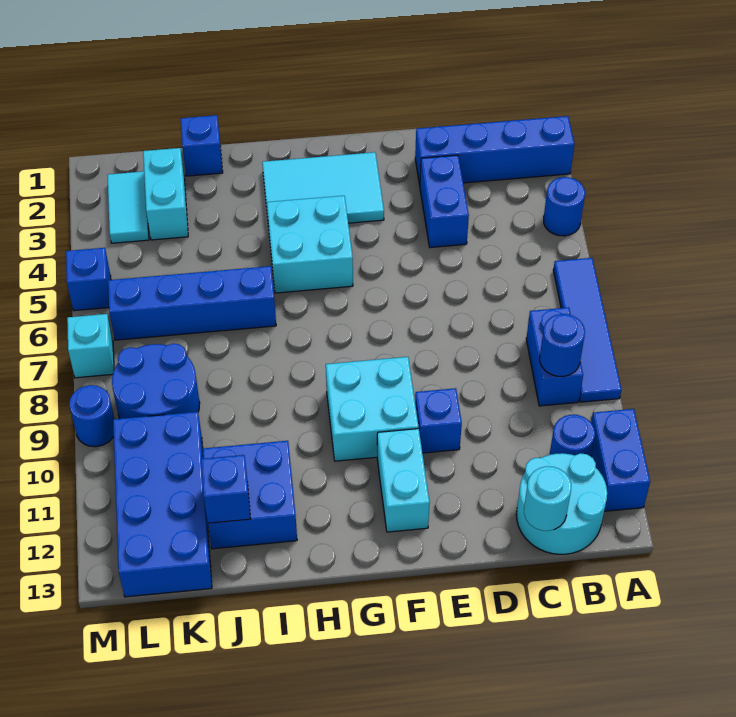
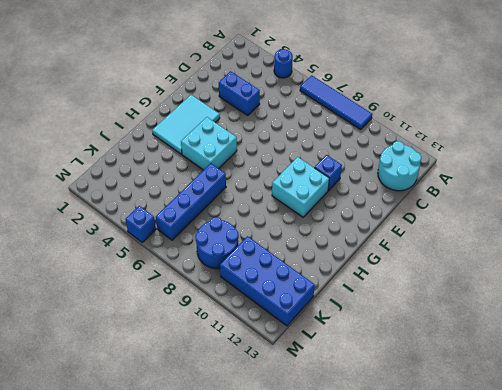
none -> blue brick A2:D2 level 1
none -> blue brick A11:A12 level 1
none -> blue brick B8:B9 level 1

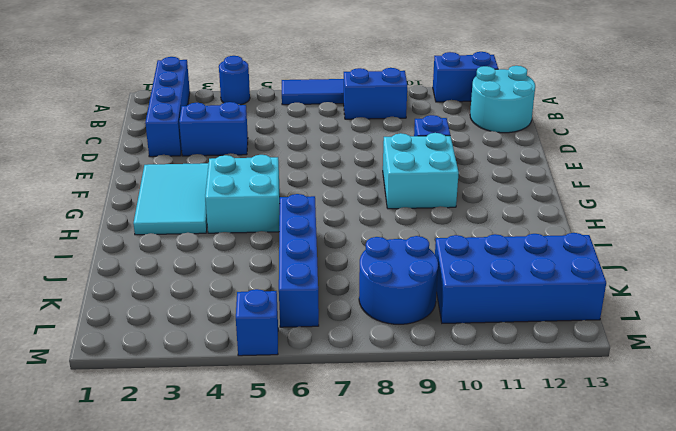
none -> blue round brick B11 level 1
none -> cyan brick F11:F12 level 1
none -> blue brick I11:J12 level 1

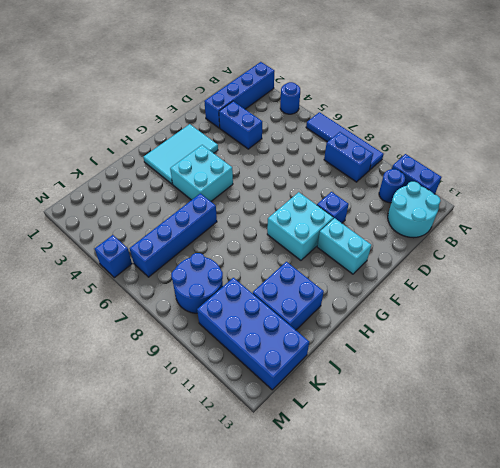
none -> blue brick J1 level 1
none -> cyan brick K2:K3 level 1
none -> cyan tile L2:L3 level 1

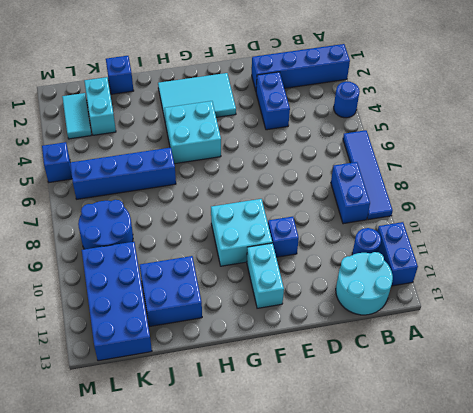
none -> cyan brick M7 level 1
none -> blue round brick M9 level 1
none -> blue round brick B9 level 2

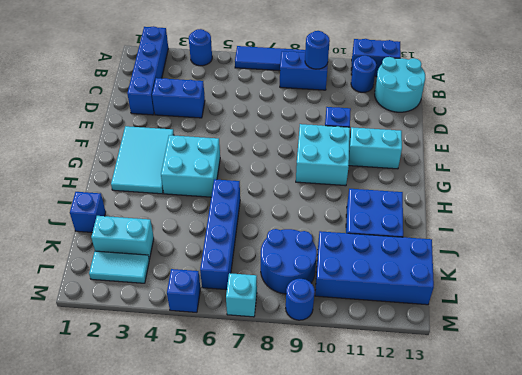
none -> cyan round brick C13 level 2
none -> blue brick J12 level 2

